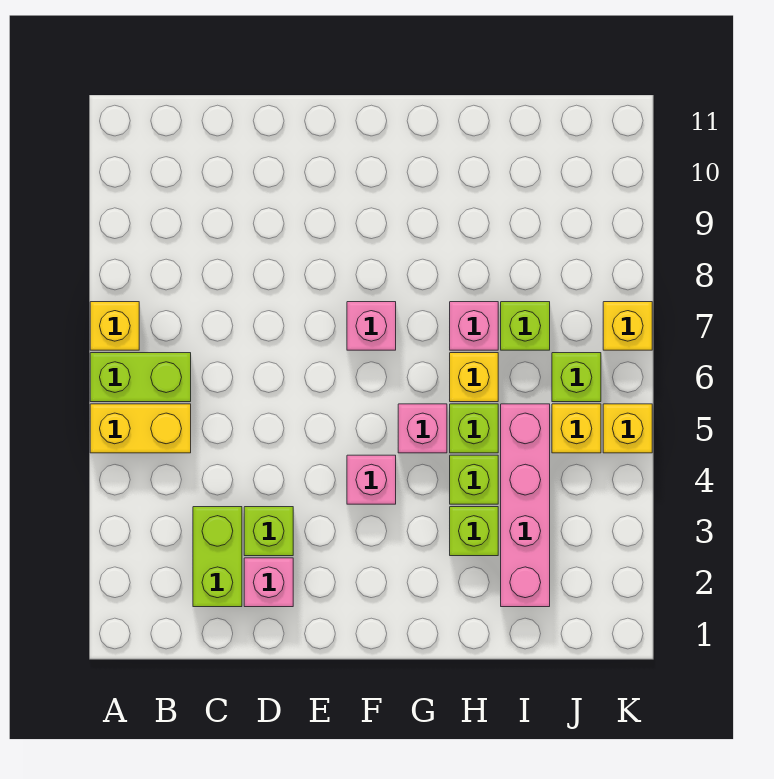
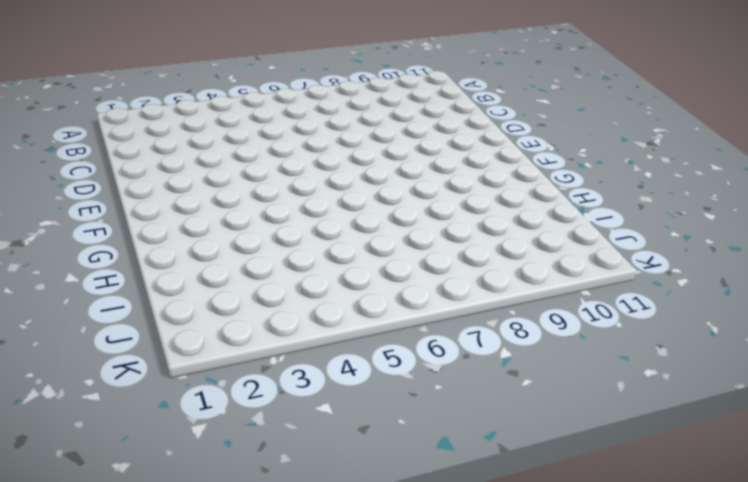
none -> yellow brick A5:B5 level 1
none -> lime brick A6:B6 level 1
none -> yellow brick A7 level 1

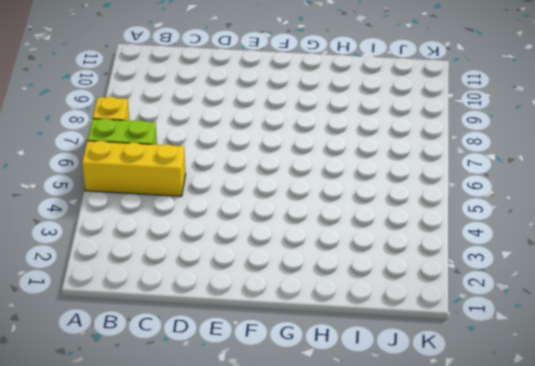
yellow brick A5:C5 level 1 -> yellow brick A5:B5 level 1
none -> lime brick C2:C3 level 1
none -> pink brick D2 level 1
none -> lime brick D3 level 1

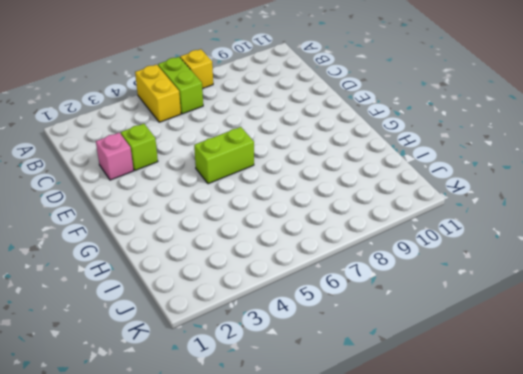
lime brick F5:F6 level 1 -> lime brick C2:C3 level 1
none -> pink brick F4 level 1
none -> pink brick F7 level 1
none -> pink brick G5 level 1

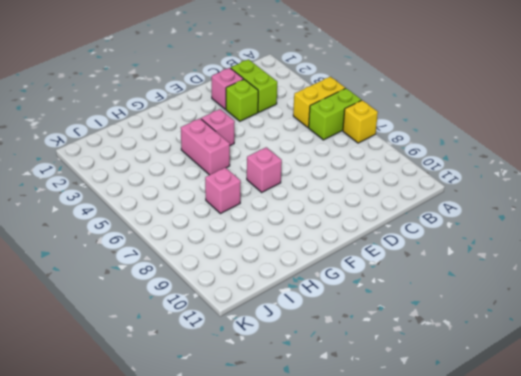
pink brick G4:G5 level 1 -> pink brick G5 level 1
none -> lime brick H3 level 1
none -> lime brick H4 level 1
none -> lime brick H5 level 1

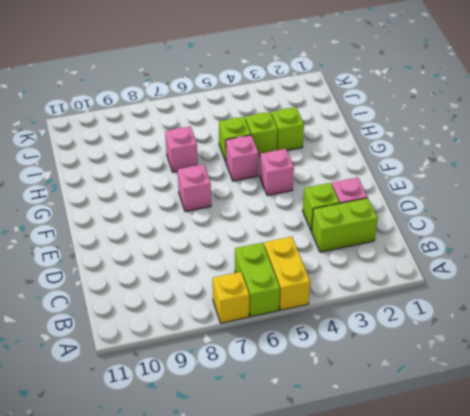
none -> yellow brick H6 level 1
none -> pink brick I2:I5 level 1
none -> lime brick I7 level 1

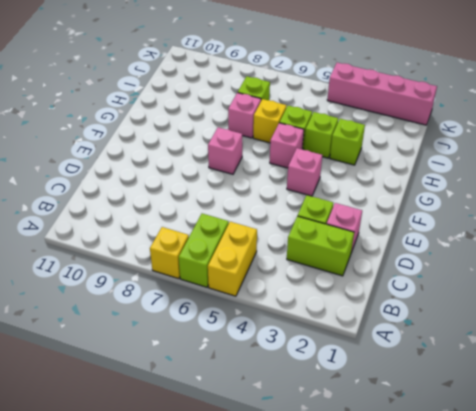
pink brick K1:K4 level 1 -> pink brick I2:I5 level 1
none -> yellow brick J5 level 1
none -> lime brick J6 level 1
none -> yellow brick K5 level 1

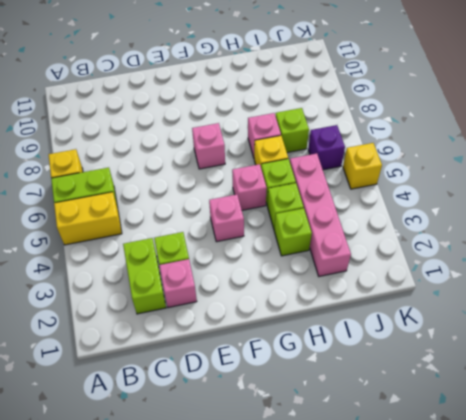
purple brick J6 level 1 -> lime brick J6 level 1
none -> yellow brick J5 level 1
none -> yellow brick K7 level 1

